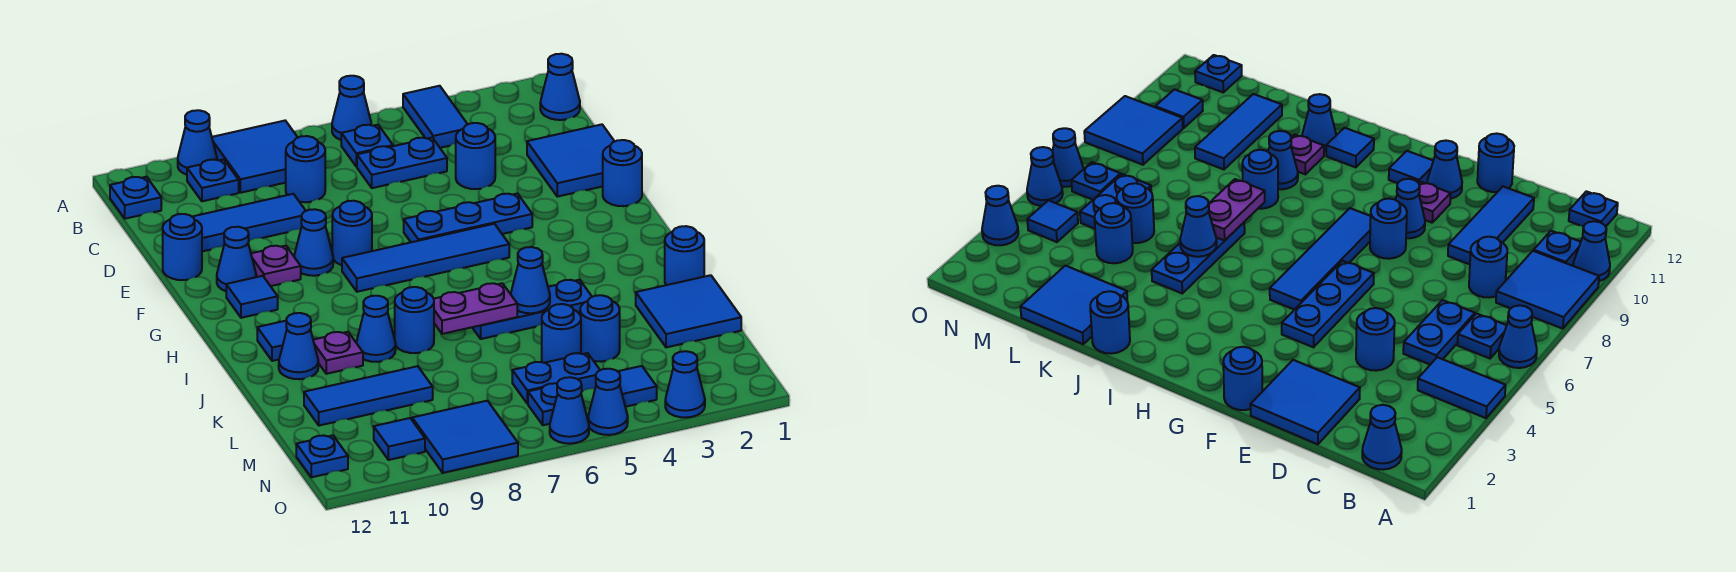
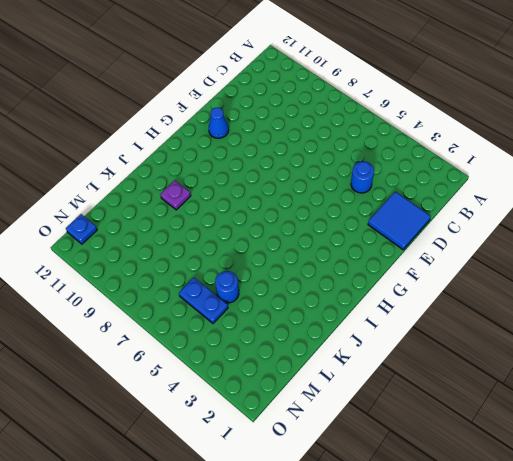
none -> blue tile A4:B4 level 1
none -> blue cone A6 level 1
none -> blue tile A8:B9 level 1
none -> blue cone A10 level 1

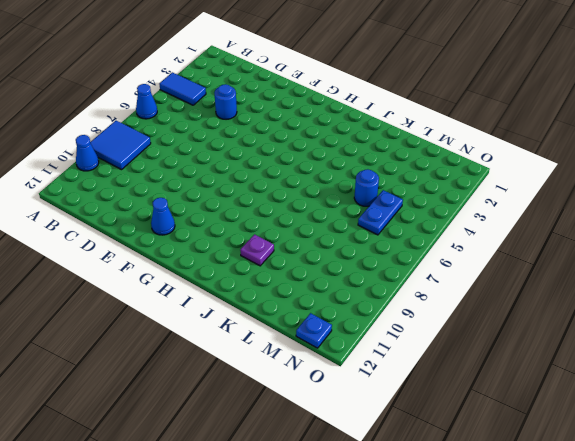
none -> blue cone B1 level 1
none -> blue plate B6 level 1
none -> blue plate B10 level 1
none -> blue plate B12 level 1

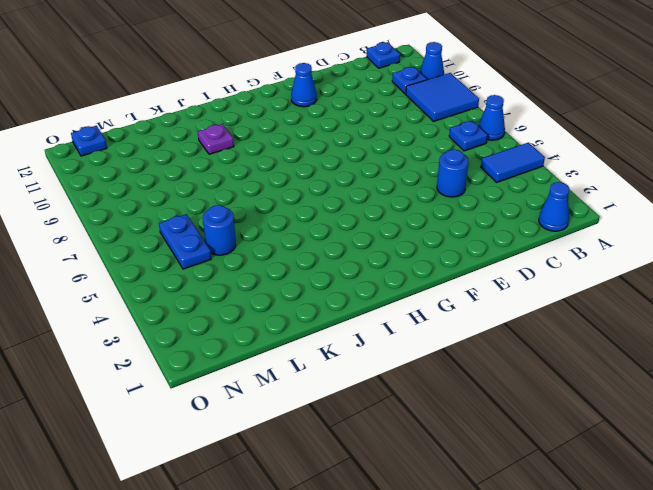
none -> blue plate C5:C6 level 1
none -> blue round brick C8 level 1
none -> blue tile D1:E2 level 1
none -> blue tile D9:D11 level 1

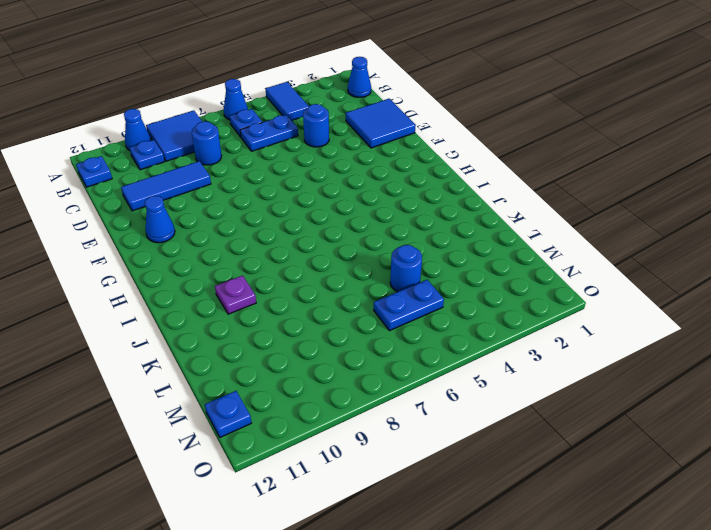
none -> blue round brick E12 level 1
none -> blue round brick F1 level 1
none -> blue plate F4:F6 level 1
none -> blue round brick F8 level 1

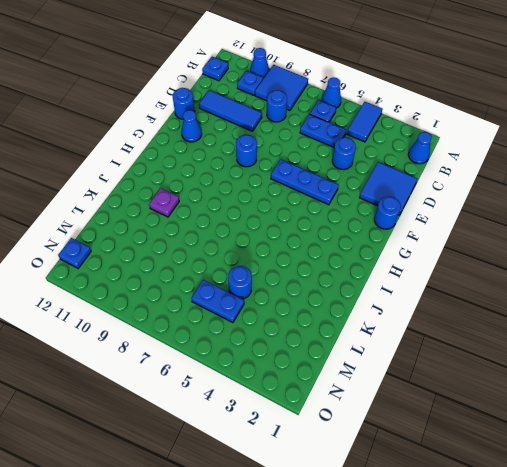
none -> blue cone F9 level 1
none -> purple plate F10 level 1
none -> blue tile G5:G8 level 1
none -> blue tile G11 level 1

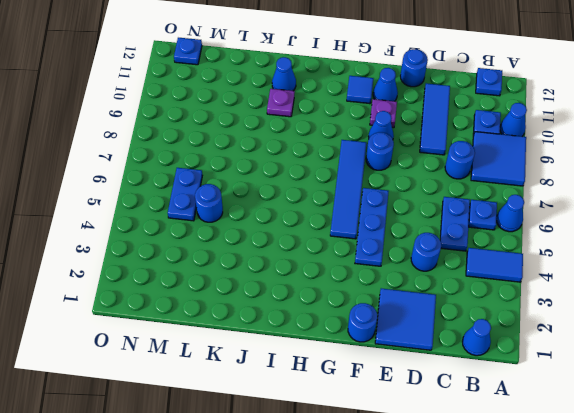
none -> blue tile I11 level 1
none -> blue round brick J1 level 1
none -> blue plate J4:J6 level 1
none -> blue round brick J8 level 1

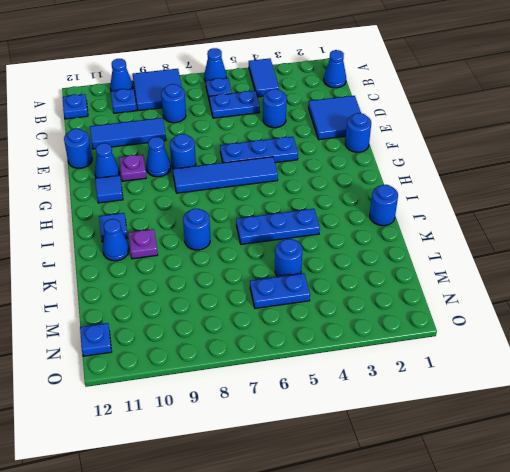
none -> blue cone J9 level 1
none -> blue tile K1:L2 level 1
none -> blue round brick L4 level 1
none -> blue tile L9:L11 level 1

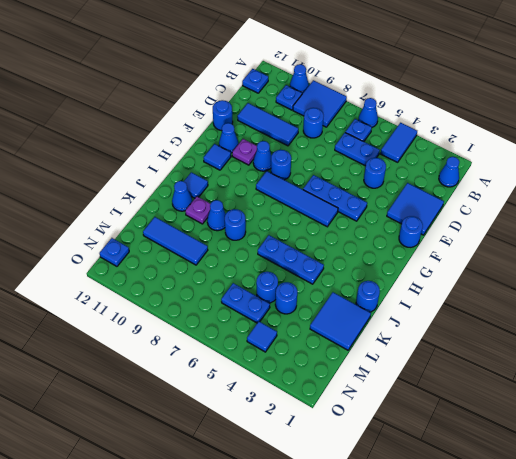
none -> blue plate N6 level 1
none -> blue tile N8:O9 level 1
none -> blue tile N10 level 1
none -> blue cone O3 level 1

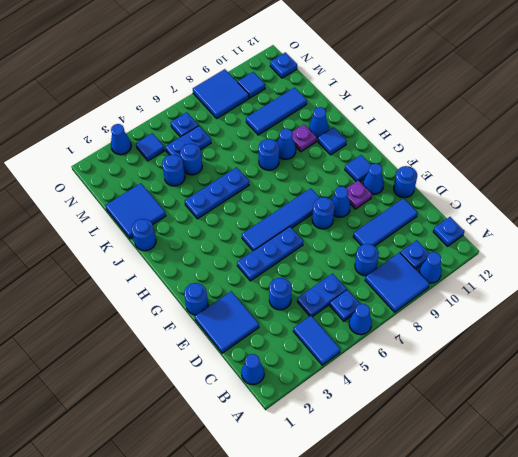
none -> blue cone O5 level 1
none -> blue cone O6 level 1
none -> blue cone J5 level 2
none -> purple plate J6:J7 level 2

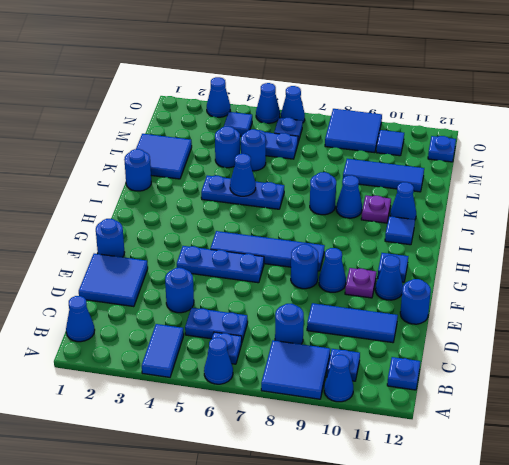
none -> purple plate J6:J7 level 2

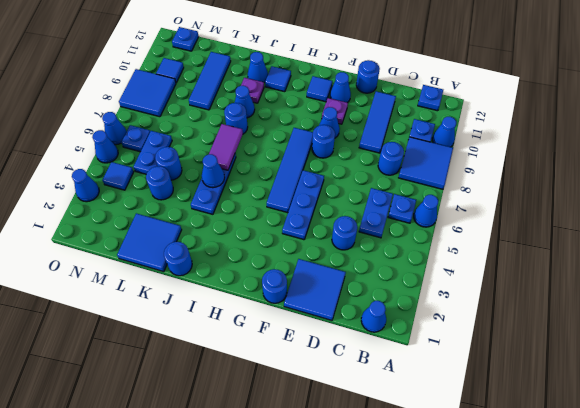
purple tile J6:J7 level 2 -> purple plate J6:J7 level 2
none -> blue tile A4:B4 level 1

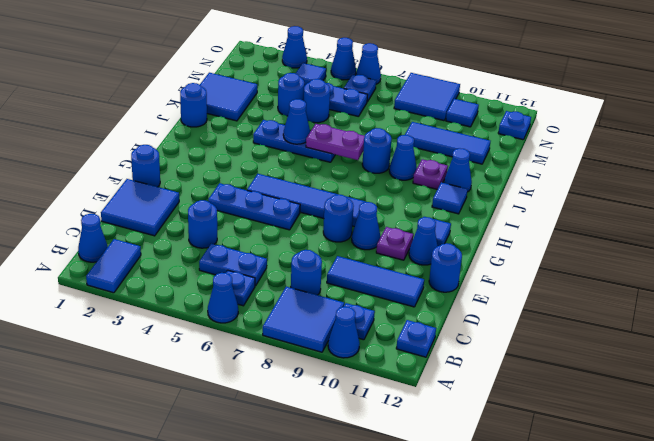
blue tile A2:B2 level 1 -> blue tile A4:B4 level 1

